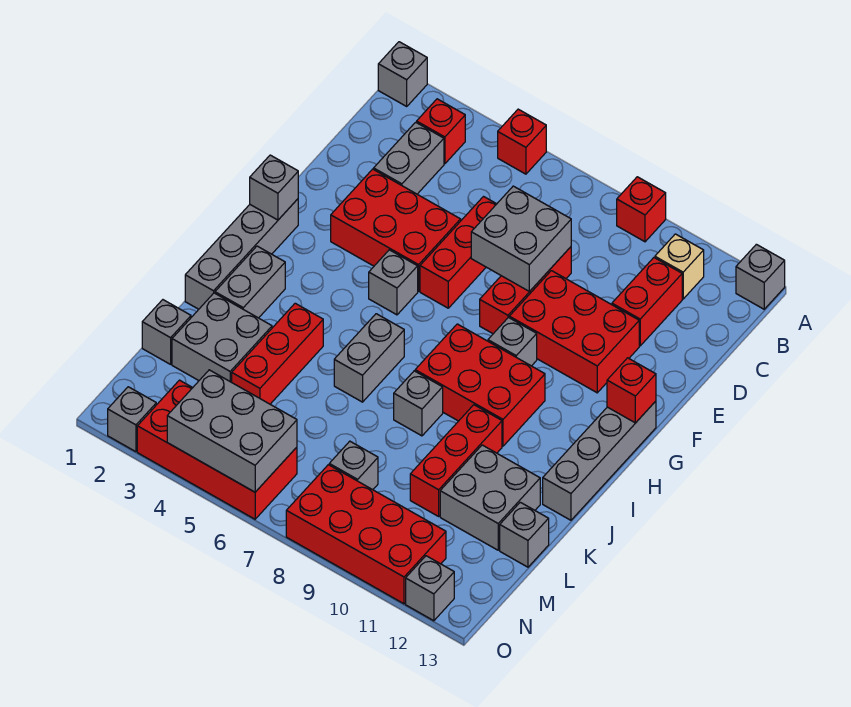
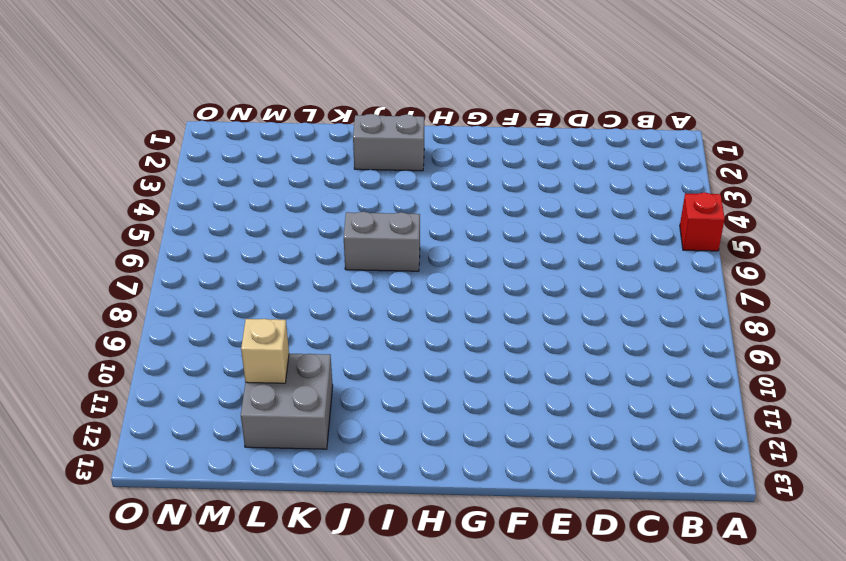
tan brick L11 level 2 -> tan brick B11 level 1
none -> grey brick A1 level 1
none -> red brick A9 level 1
none -> grey brick A13 level 1
none -> red brick B3 level 1

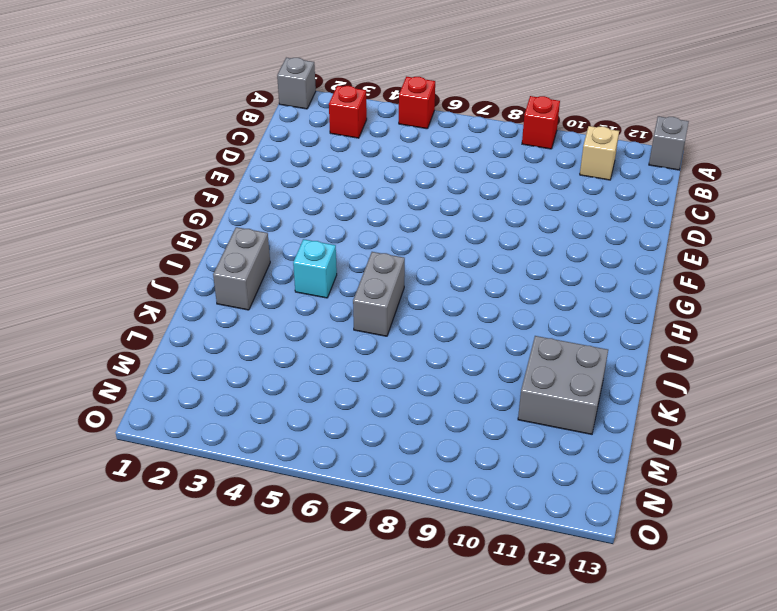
cyan brick I4 level 1 -> none
none -> grey brick C3:D3 level 1
none -> red brick C11:D11 level 1
none -> red brick D6:F6 level 1
none -> red brick D8:F8 level 1

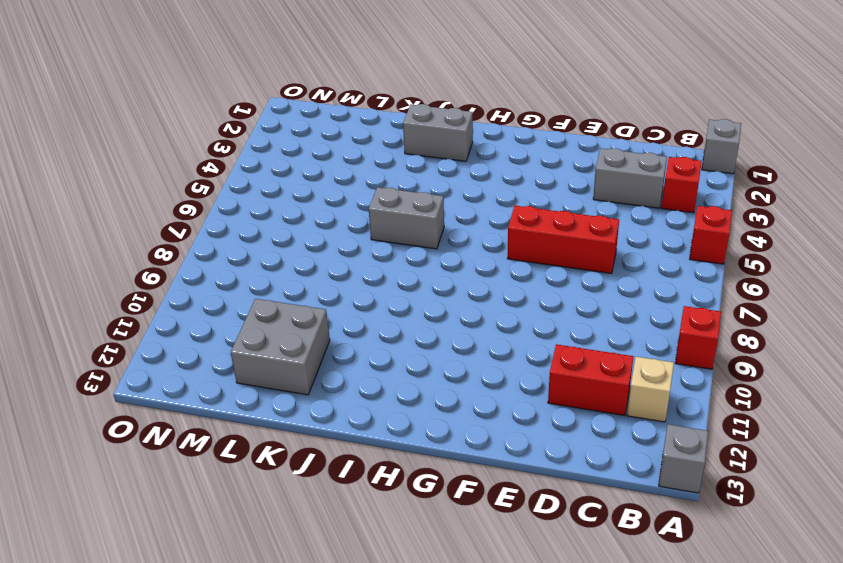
none -> red brick D8:F8 level 1
none -> red brick E3:F5 level 1
none -> red brick E9:F11 level 1
none -> grey brick G1:J1 level 1

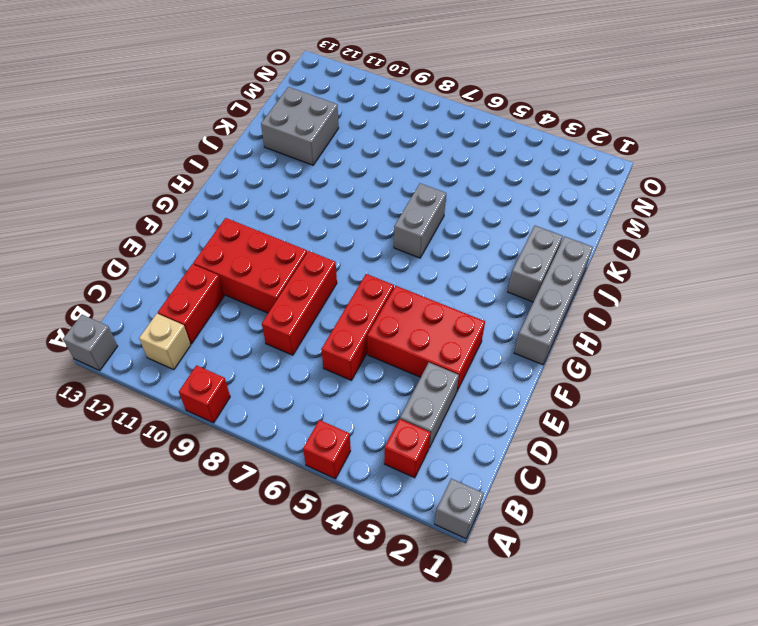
none -> grey brick G5 level 1
none -> grey brick G9 level 1
none -> grey brick G13:J13 level 1
none -> red brick H8:I10 level 1

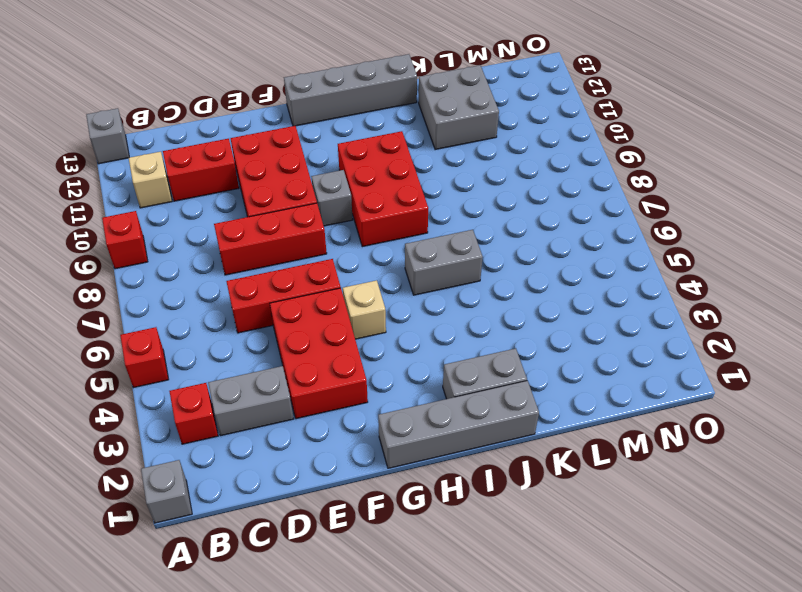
tan brick G5 level 1 -> grey brick G5 level 1
none -> red brick J4:L4 level 1
none -> grey brick J8 level 1
none -> red brick J10:L10 level 1
none -> grey brick K2:L3 level 1

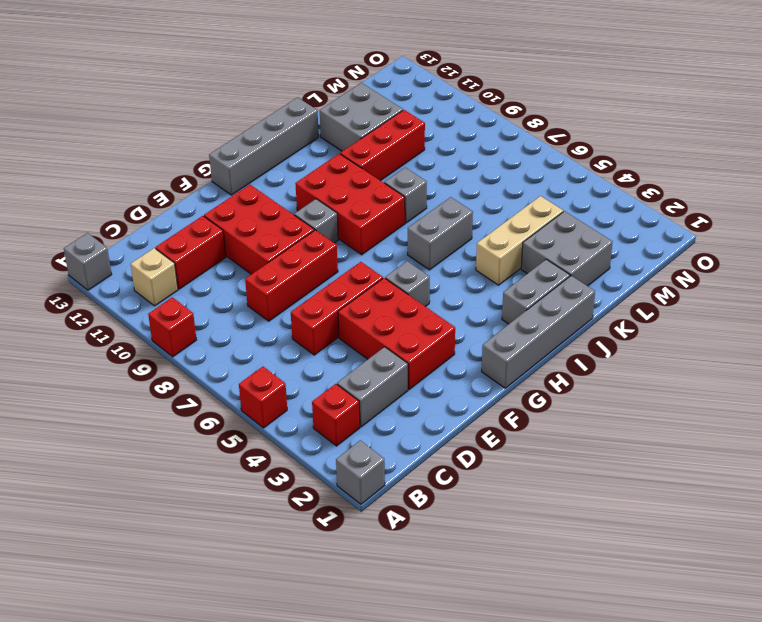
tan brick J4:L4 level 1 -> red brick J4:L4 level 1
none -> grey brick L1 level 1
none -> grey brick L13 level 1
none -> grey brick M8 level 1
none -> red brick N3:O6 level 1

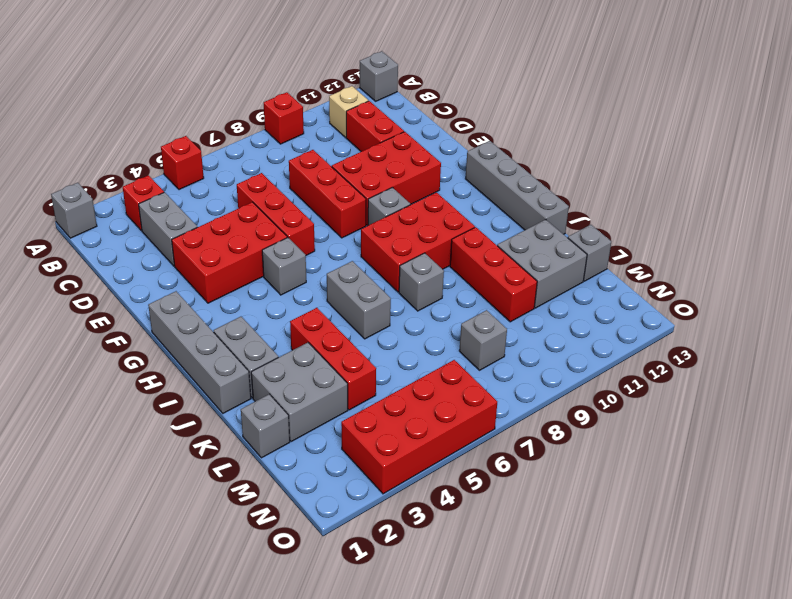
none -> red brick N8:O11 level 1
none -> grey brick O2 level 1
none -> grey brick O12 level 1
none -> grey brick D7:E8 level 2

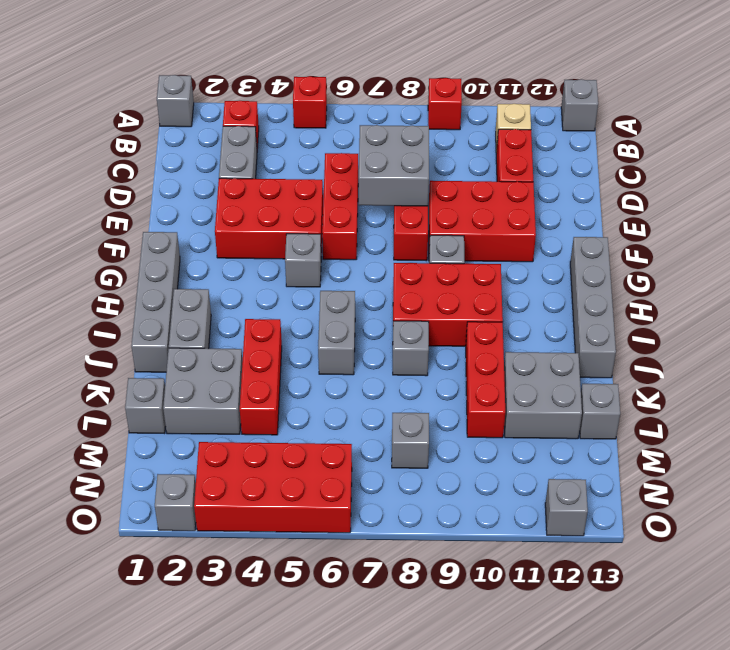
none -> red brick N8:O11 level 1
none -> grey brick G1 level 2
none -> red brick G13 level 2
none -> grey brick N4:O6 level 2

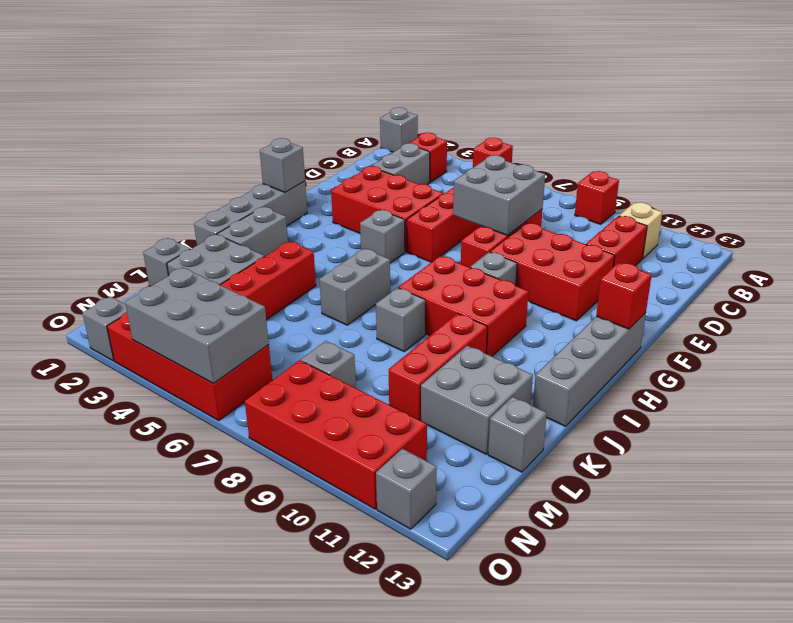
none -> grey brick A13 level 1

